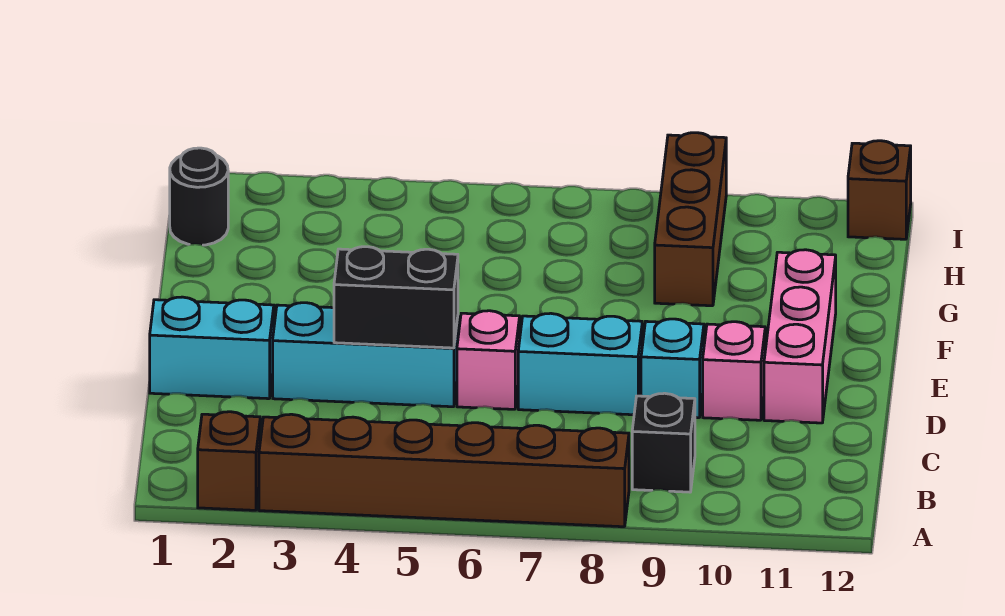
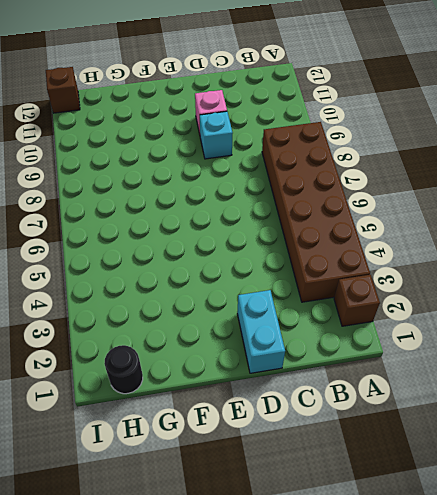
brown brick A3:B8 level 1 -> brown brick A3:A8 level 1
none -> black brick B9 level 1
none -> cyan brick D3:D5 level 1
none -> pink brick D6 level 1

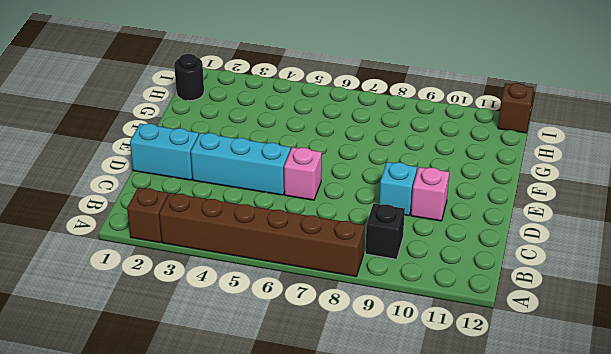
none -> cyan brick D7:D8 level 1
none -> pink brick D11:F11 level 1
none -> brown brick G9:I9 level 1

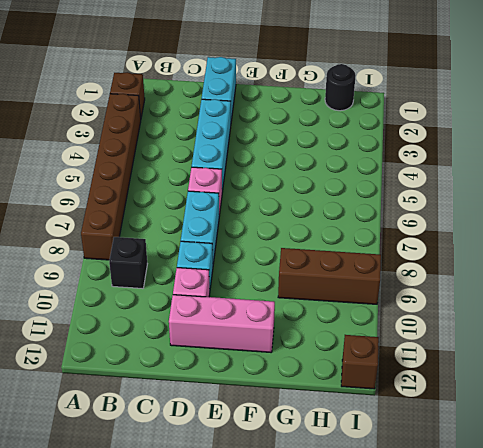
none -> black brick D4:D5 level 2

